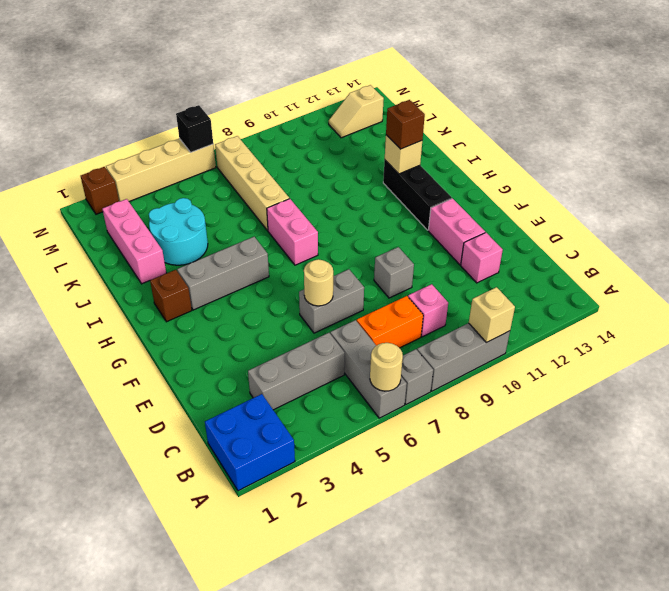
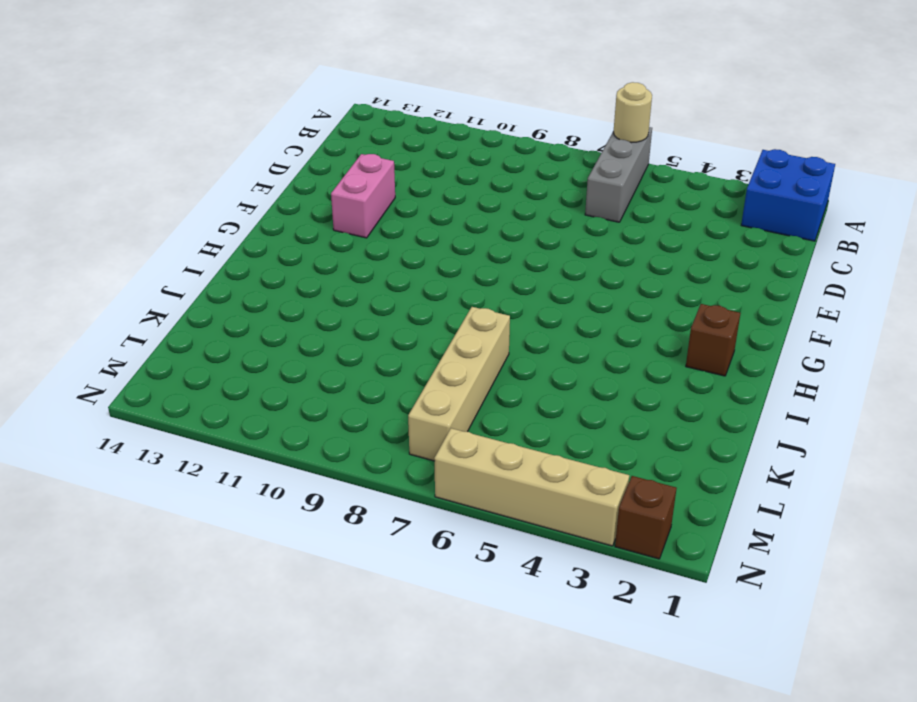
none -> grey brick A7 level 1
none -> grey brick A8:A10 level 1
none -> grey brick C3:C5 level 1

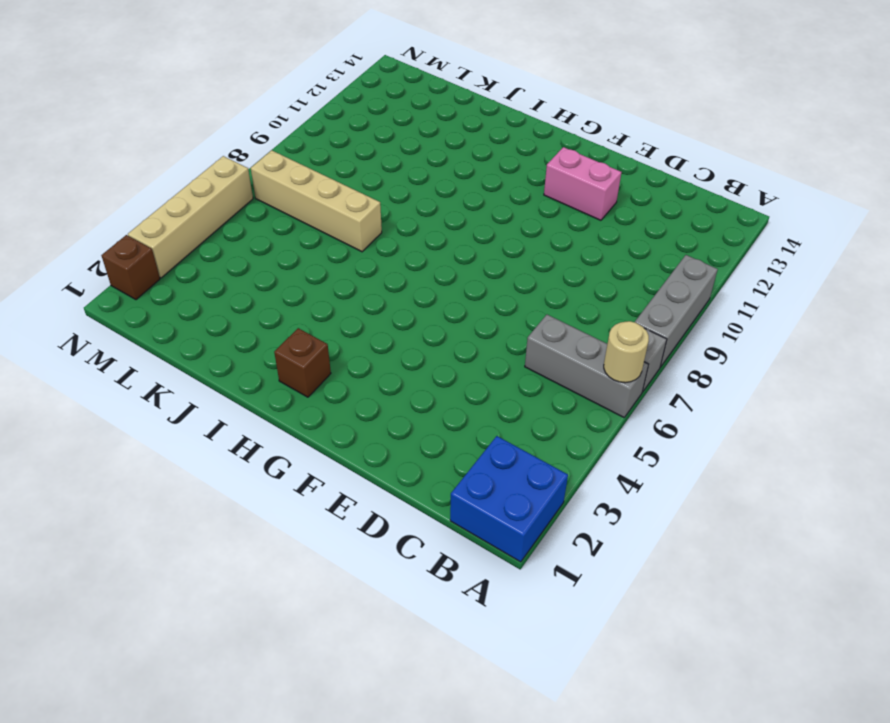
none -> grey brick C3:C5 level 1
none -> orange brick C7:C8 level 1
none -> pink brick C9 level 1

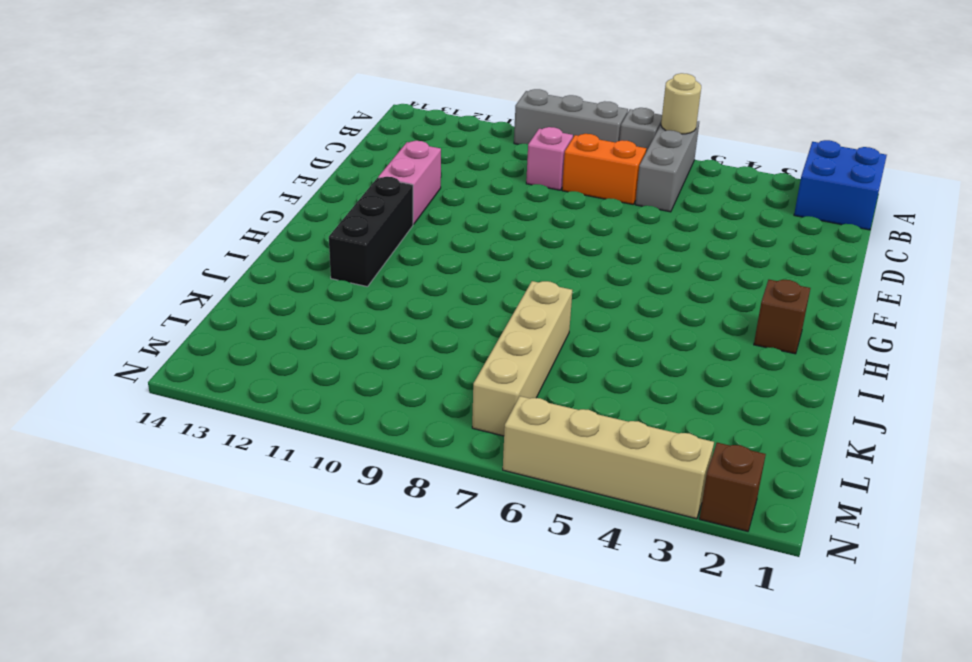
none -> grey brick C3:C5 level 1
none -> pink brick D12 level 1
none -> grey brick E6:E7 level 1

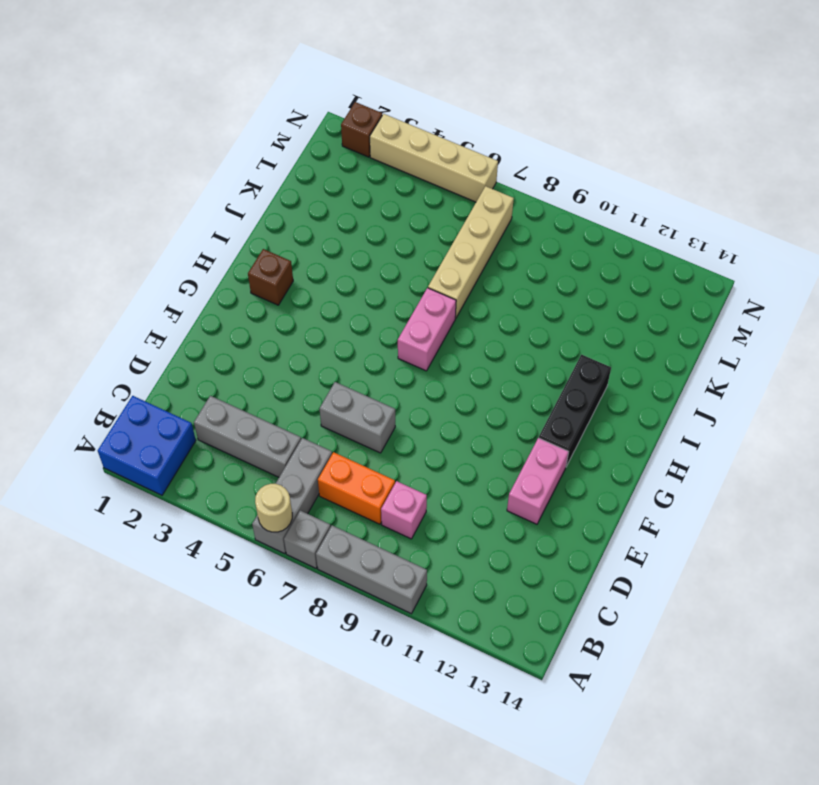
none -> pink brick D12 level 1
none -> grey brick E9 level 1
none -> grey brick H3:H5 level 1

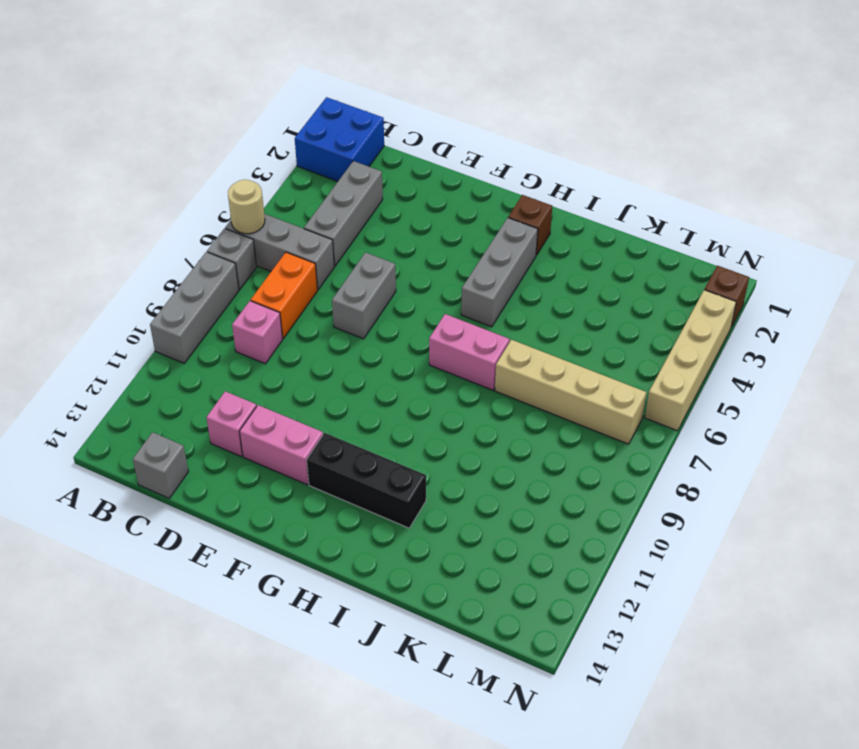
grey brick C14 level 1 -> grey brick E9 level 1
none -> pink brick J2:L2 level 1
none -> cyan round brick J3:K4 level 1
none -> tan slope M12:M13 level 1 top 13

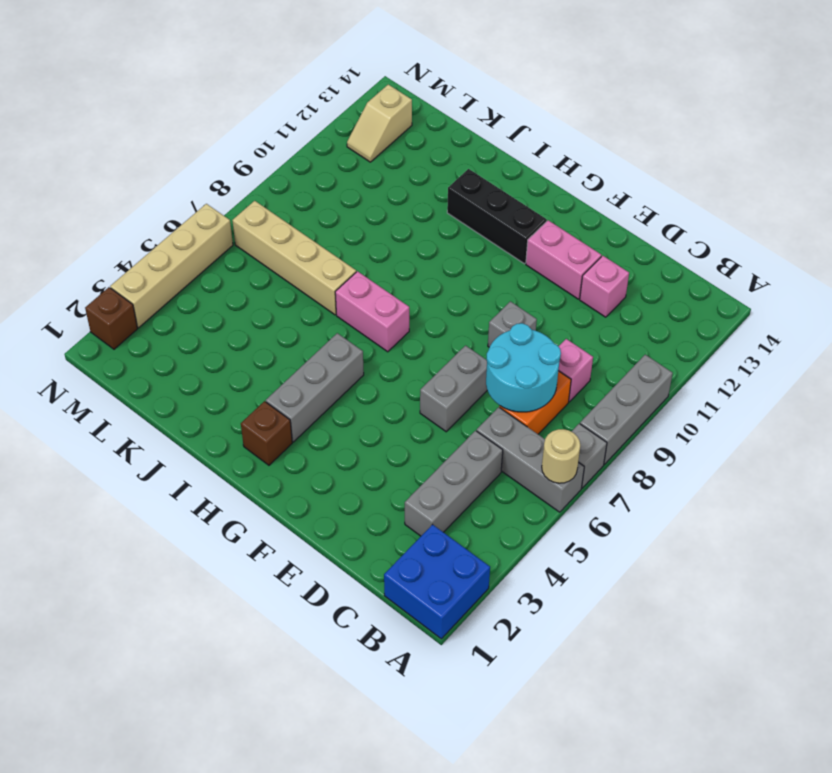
cyan round brick C7:D8 level 2 -> cyan round brick J3:K4 level 1
none -> pink brick J2:L2 level 1
none -> tan brick A10 level 2
none -> tan round brick E6 level 2

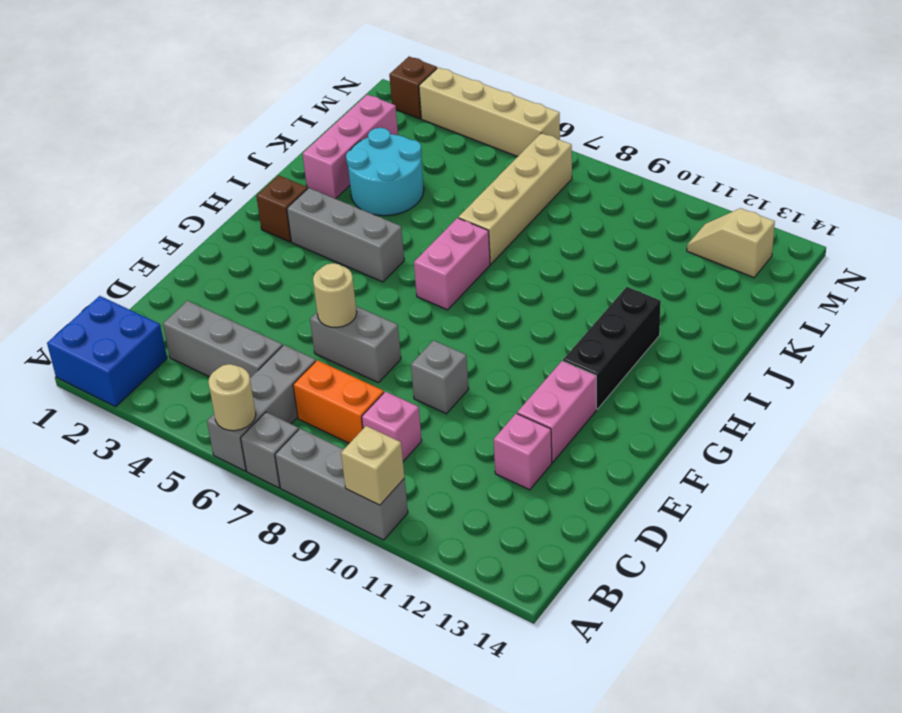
none -> tan brick I12 level 2
none -> black brick N6 level 2
none -> brown brick I12 level 3

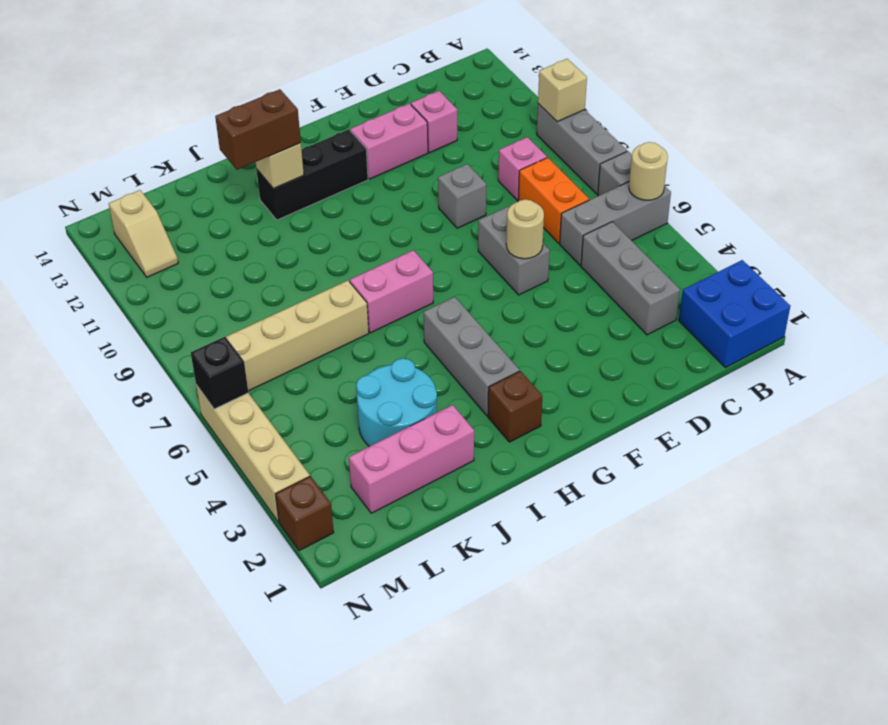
brown brick I12:J12 level 3 -> brown brick I12 level 3

